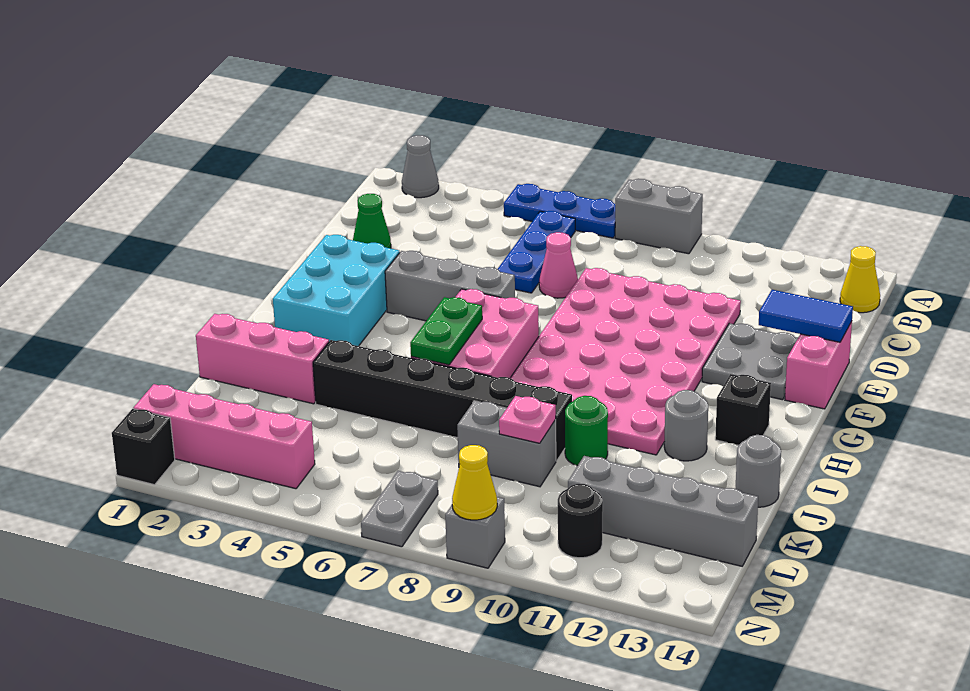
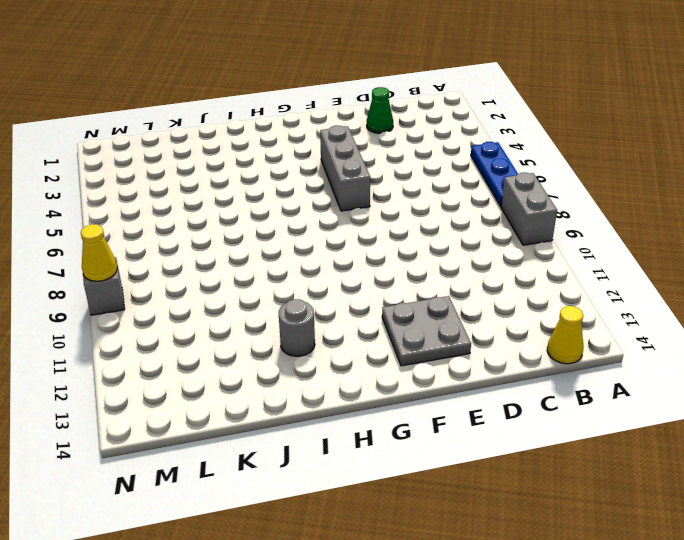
none -> grey cone A2 level 1
none -> blue plate B6:D6 level 1
none -> pink cone D7 level 1
none -> pink plate D8:I11 level 1

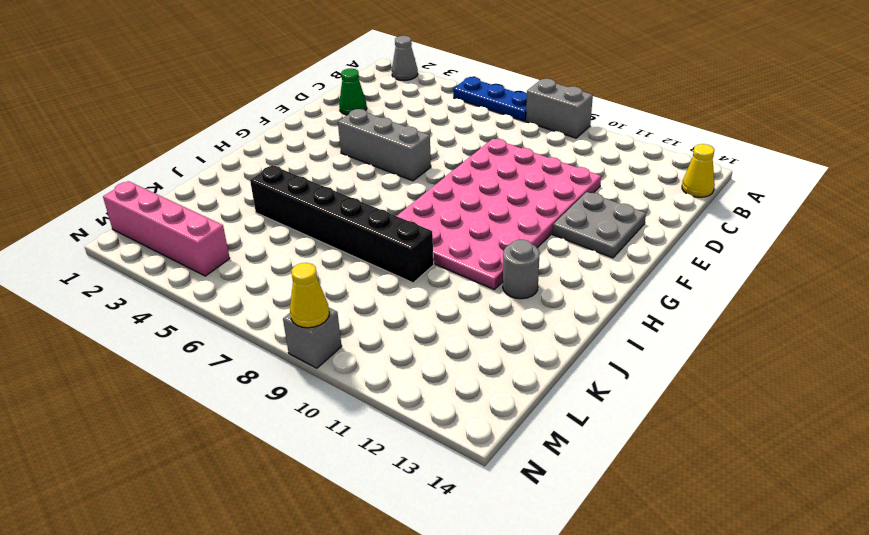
none -> blue plate B6:D6 level 1
none -> pink cone D7 level 1
none -> pink brick E14:F14 level 1
none -> cyan brick F2:H3 level 1

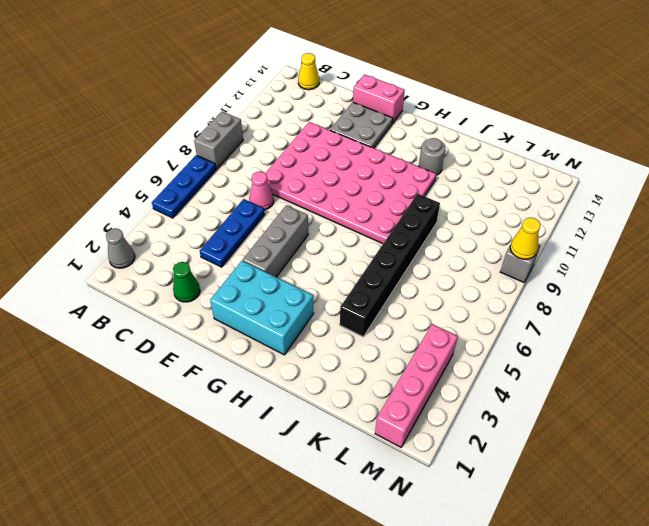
blue plate D4:D6 level 1 -> blue plate B6:D6 level 1
none -> pink brick G6:I7 level 1
none -> black brick H13 level 1
none -> pink brick J1:J3 level 1
none -> green round brick J10 level 1

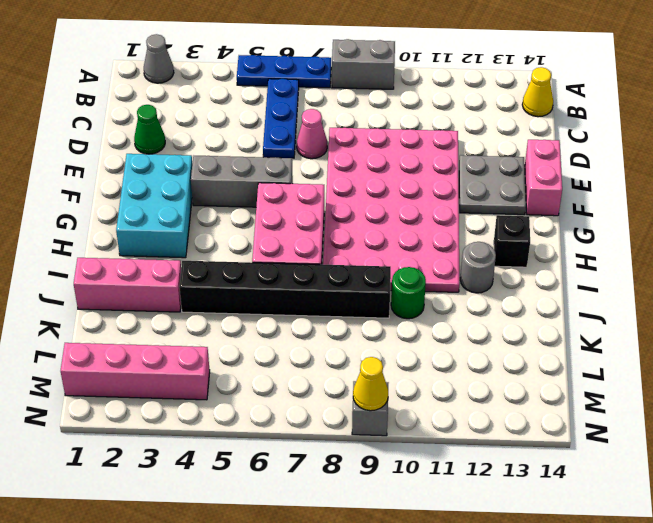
none -> grey round brick J14 level 1
none -> grey brick K8:K9 level 1
none -> grey brick L11:L14 level 1
none -> grey plate M7:N7 level 1

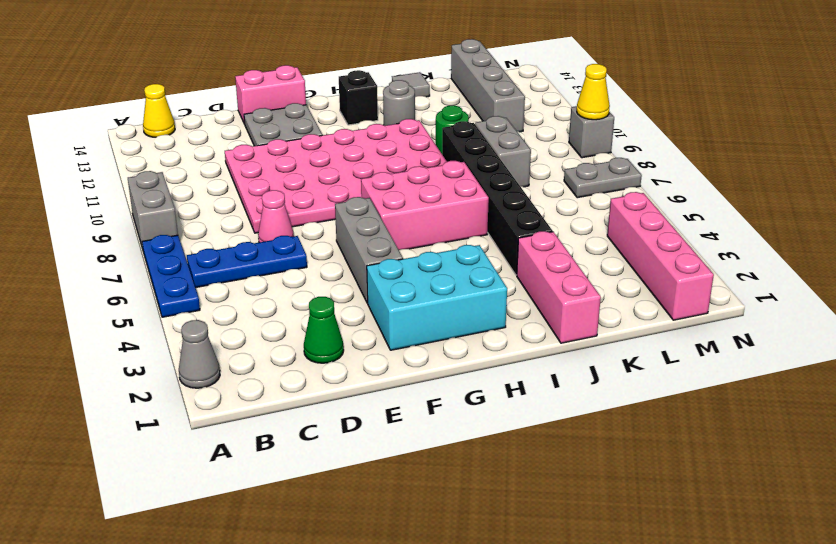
grey tile J14 level 1 -> grey round brick J14 level 1
none -> black round brick M11 level 1
none -> black brick N1 level 1
none -> blue tile E13:E14 level 2
none -> green plate H6:I6 level 2

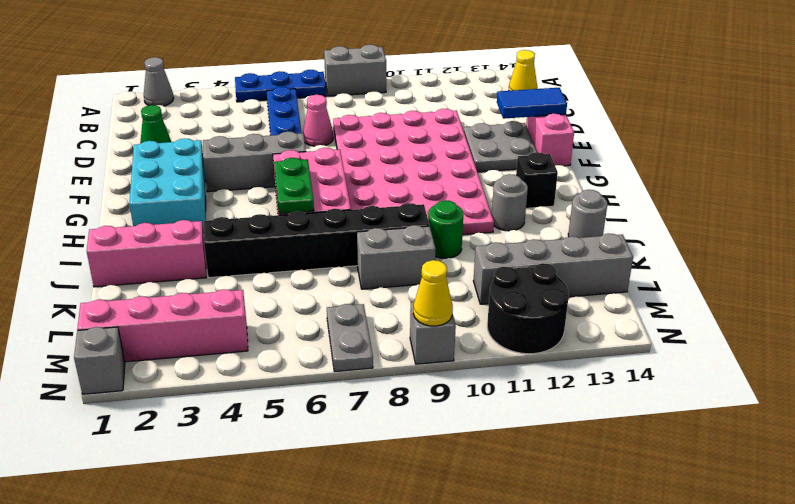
black round brick M11:N12 level 1 -> black round brick M11 level 1
grey brick N1 level 1 -> black brick N1 level 1
none -> pink plate K9 level 2

